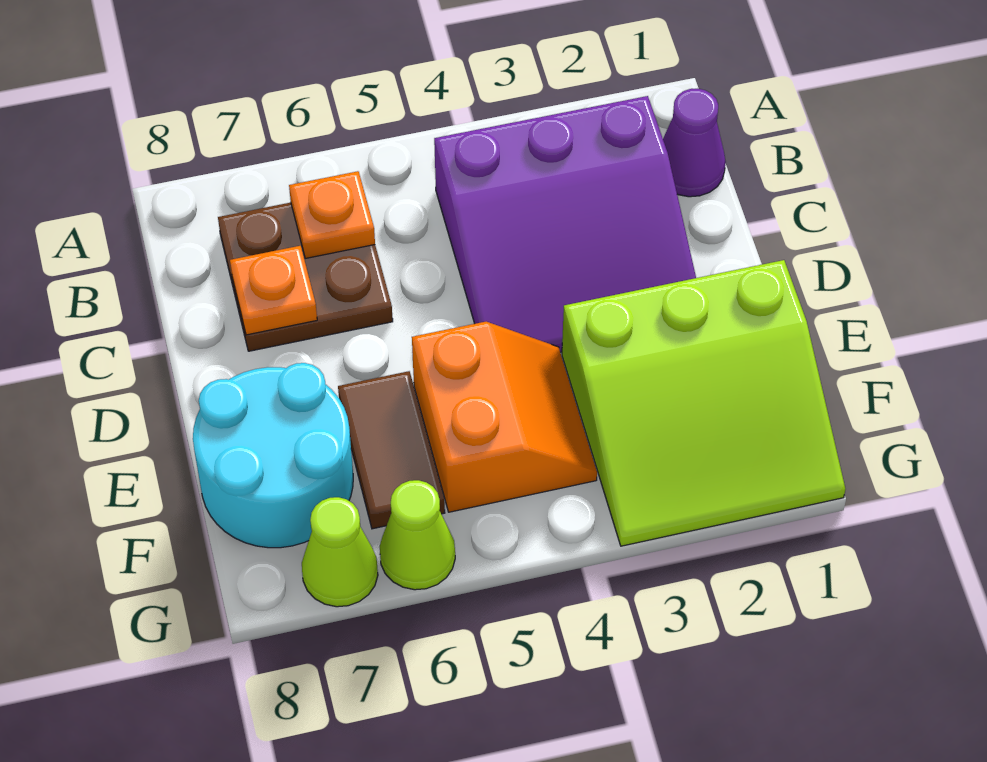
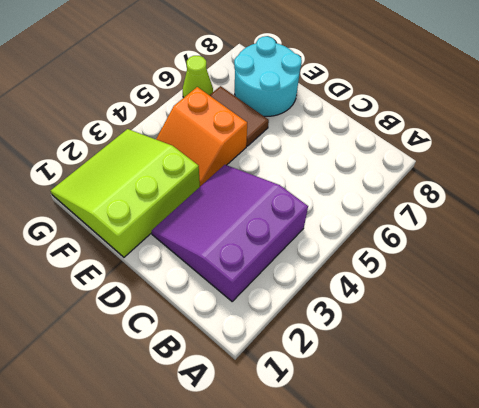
none -> purple cone B1 level 1
none -> brown plate B6:C7 level 1

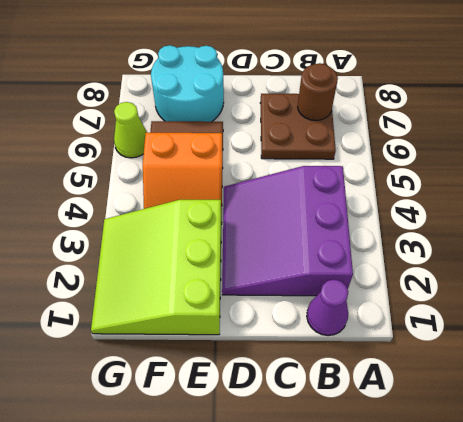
brown round brick B7 level 2 -> none
none -> lime cone G7 level 1
none -> orange plate B6 level 2

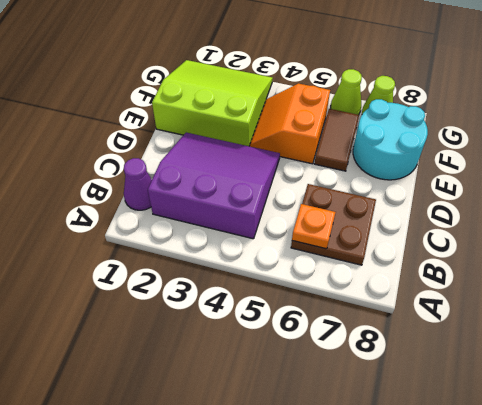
none -> orange plate C7 level 2

